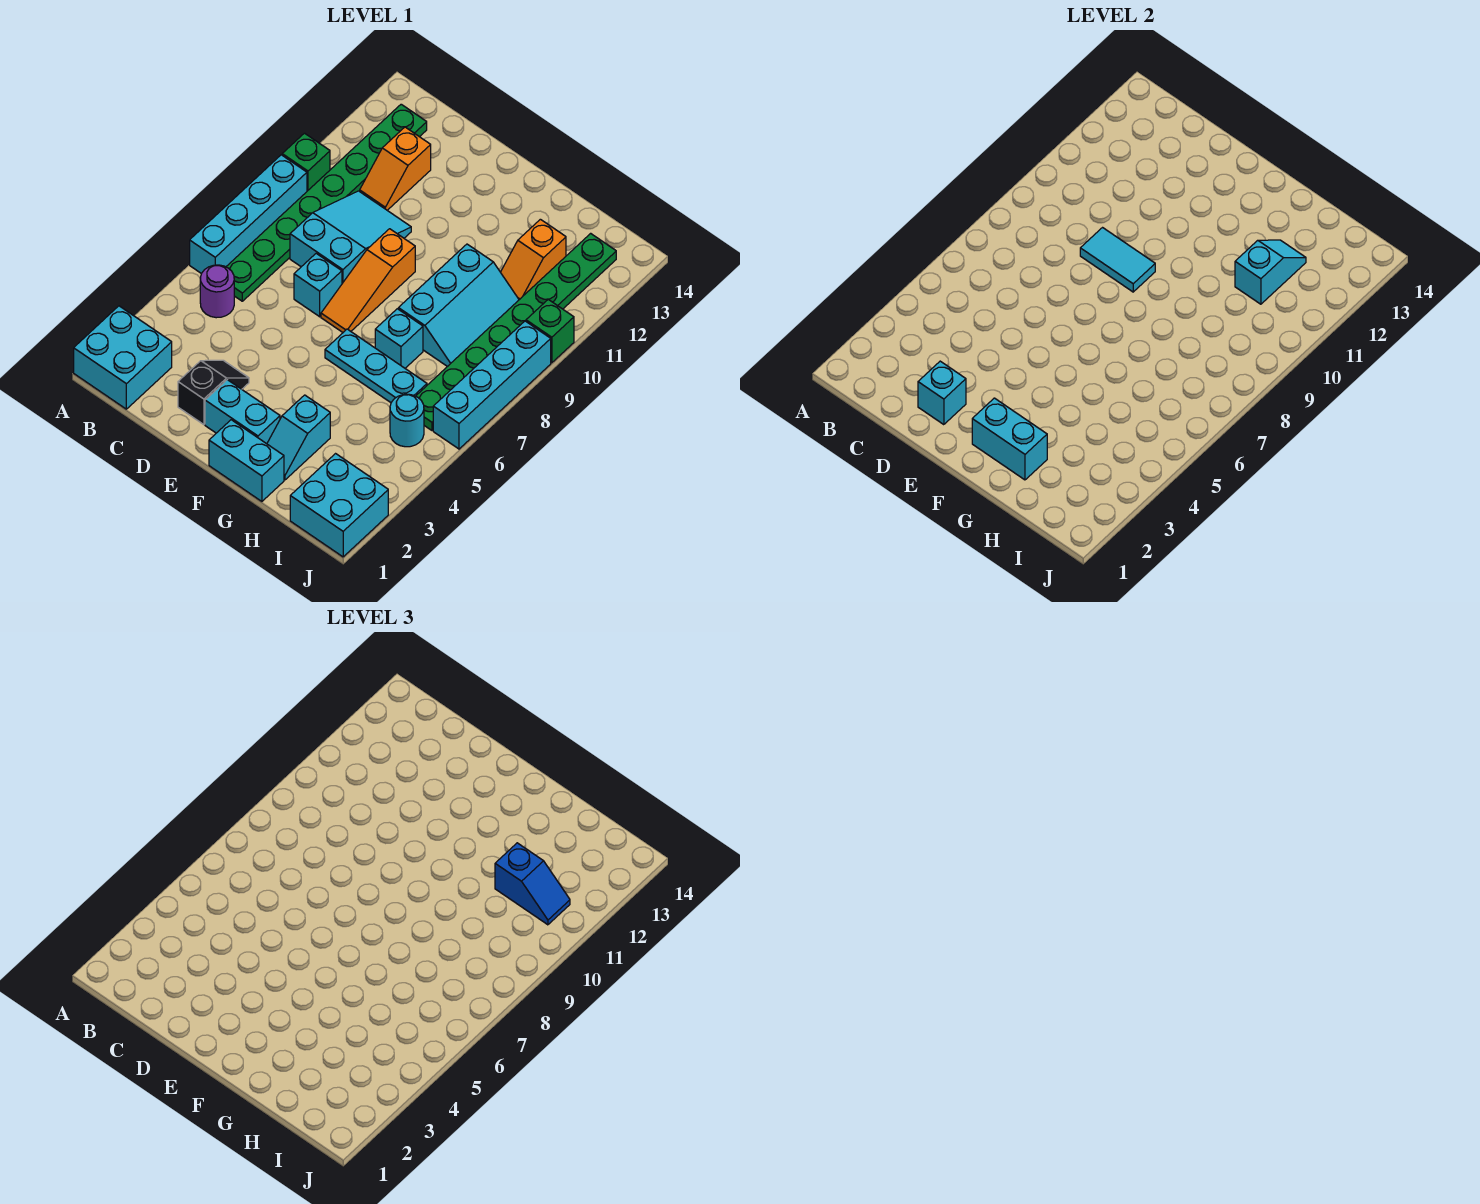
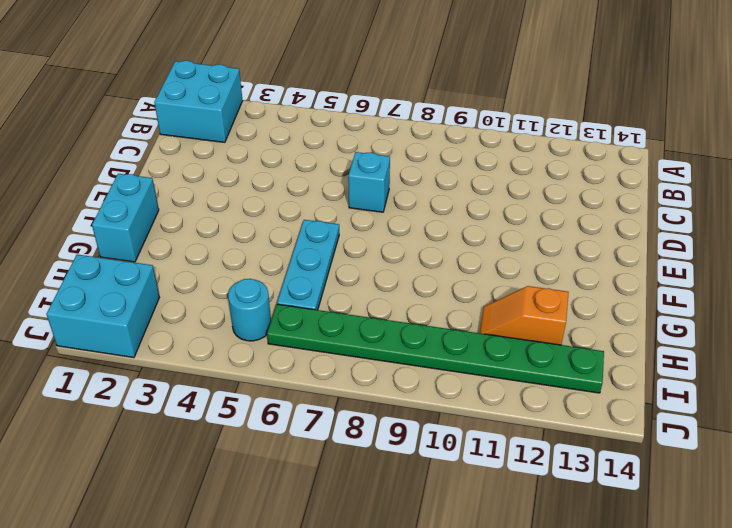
none -> cyan brick A6:A9 level 1
none -> green brick A10 level 1
none -> purple round brick B5 level 1

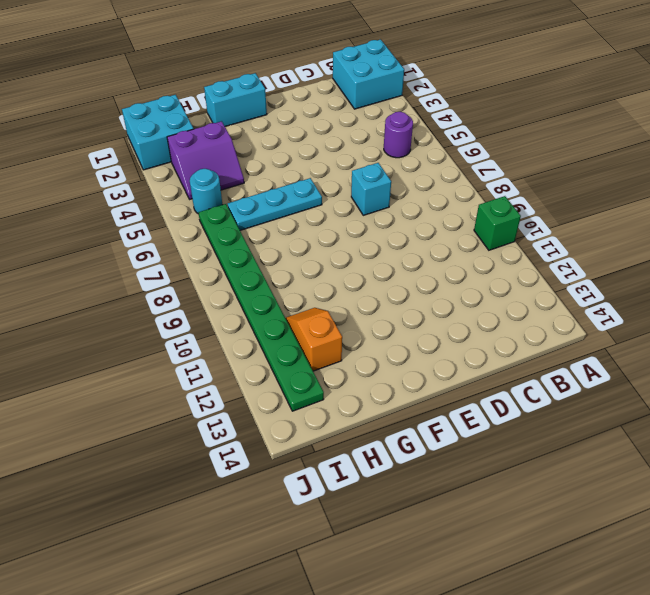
purple slope H3:I4 level 1 top 3 -> none
none -> cyan brick A6:A9 level 1
none -> green plate B6:B13 level 1
none -> cyan slope C8:D10 level 1 top 8

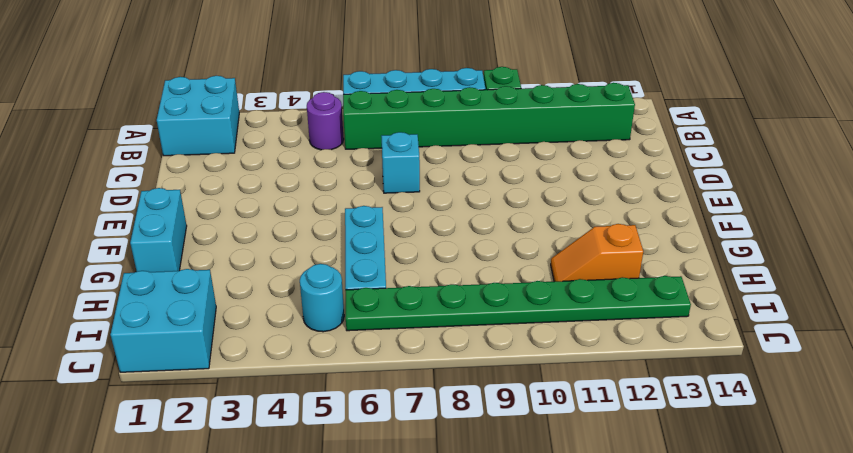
green brick B6:B13 level 1 -> green plate B6:B13 level 1
none -> cyan slope C8:D10 level 1 top 8
none -> orange slope C11:C12 level 1 top 12
none -> black slope D2:D3 level 1 top 2

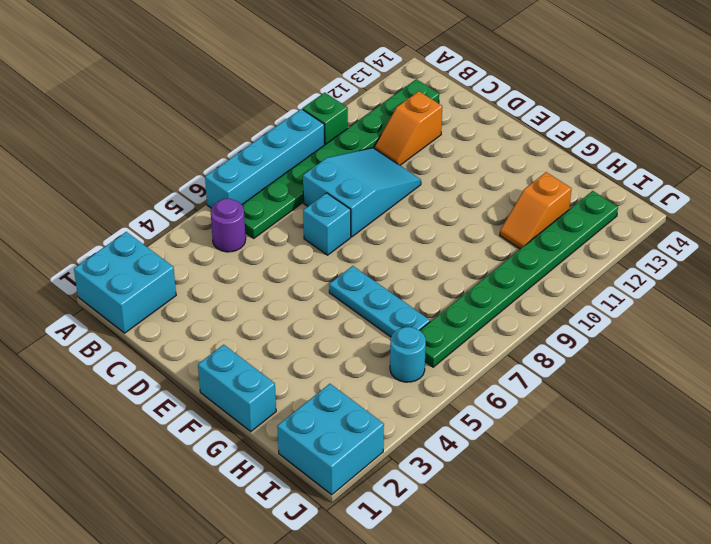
none -> black slope D2:D3 level 1 top 2
none -> cyan brick E2:F2 level 1
none -> orange slope E7:E9 level 1 top 9

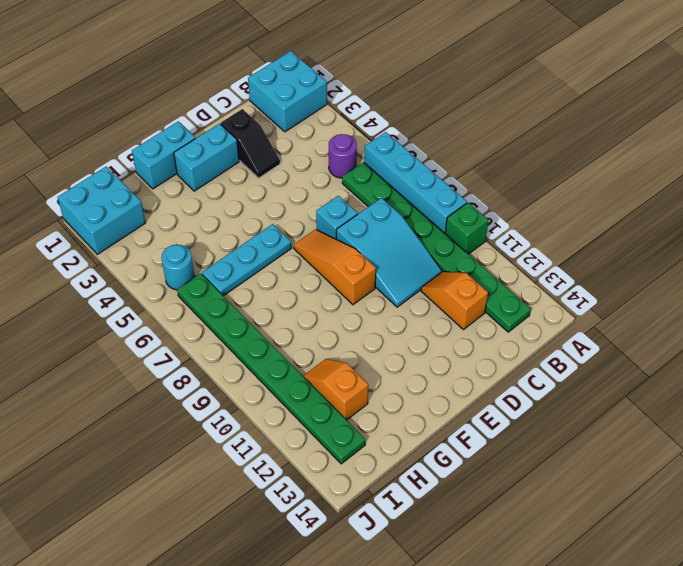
none -> cyan slope G2:G3 level 1 top 3
none -> cyan brick G7 level 1
none -> cyan slope G8:H10 level 1 top G

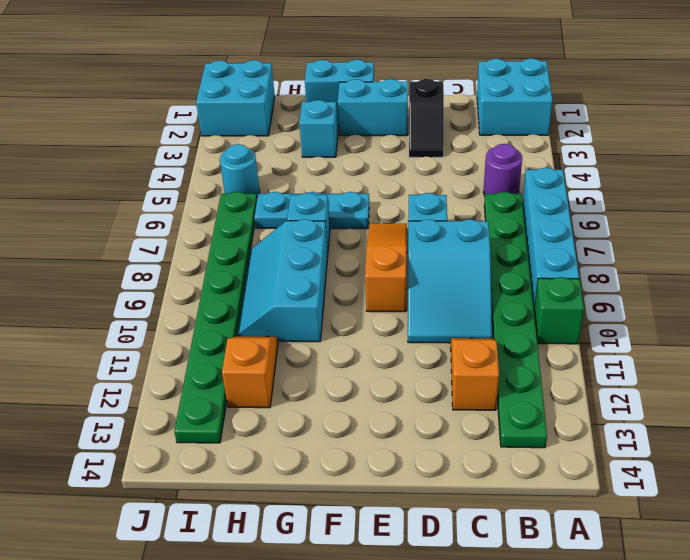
none -> cyan brick J6:J9 level 1
none -> green brick J10 level 1
none -> cyan brick D2 level 2

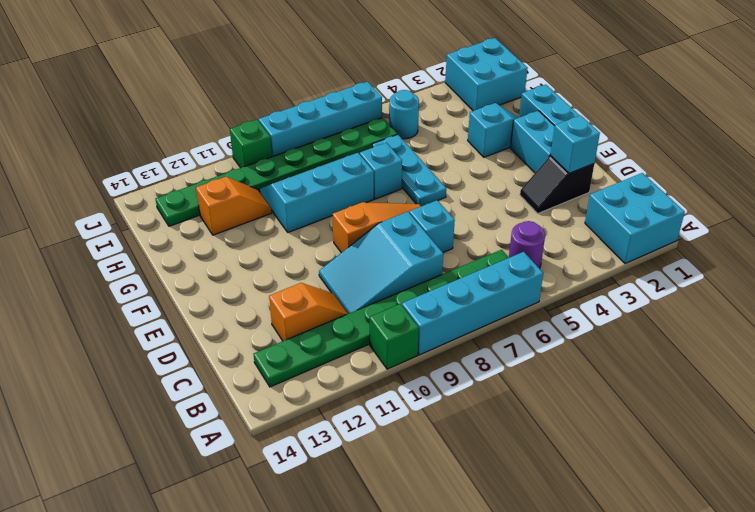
none -> cyan tile D9:E9 level 2
none -> cyan brick F2:G2 level 2
none -> cyan slope H11:H12 level 2 top 11

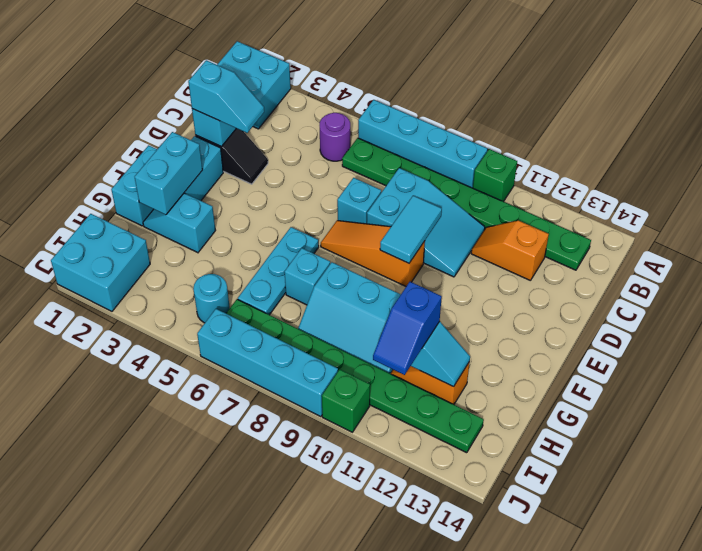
cyan slope D2:D3 level 3 top 2 -> none

